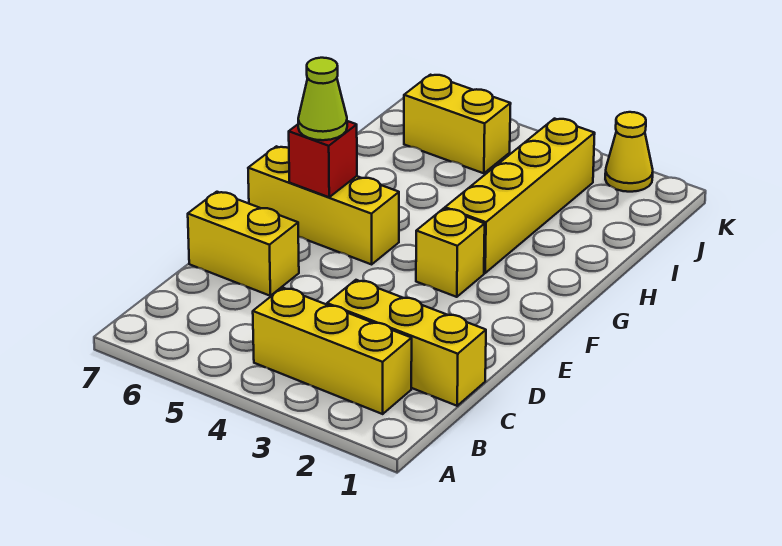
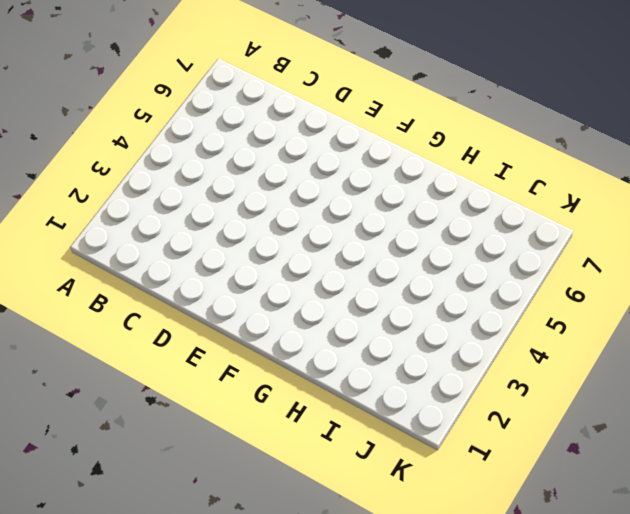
none -> yellow brick B2:B4 level 1
none -> yellow brick C1:C3 level 1

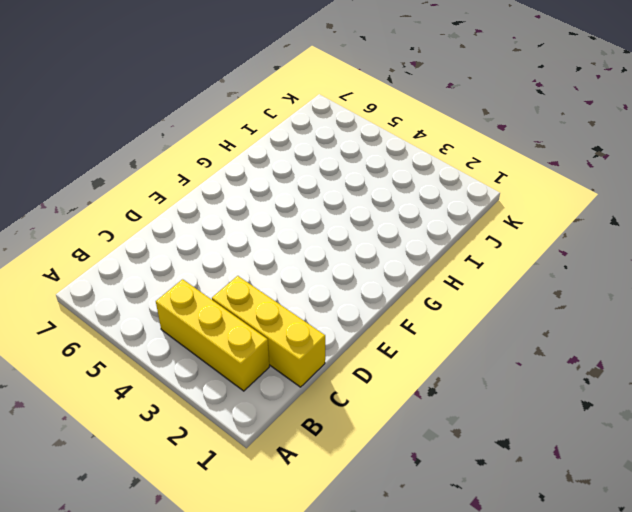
none -> yellow brick D6:D7 level 1
none -> yellow brick F3 level 1

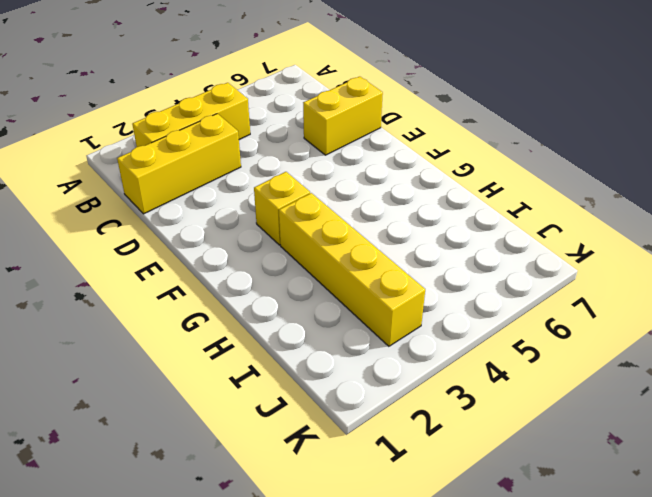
none -> yellow brick F5:F7 level 1
none -> yellow brick J5:J6 level 1

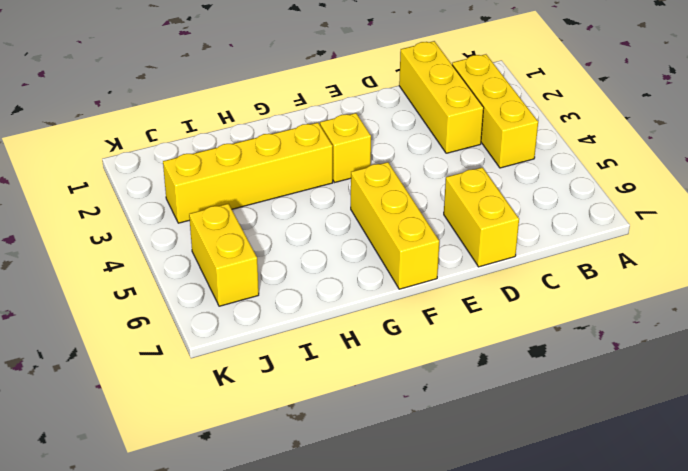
none -> yellow cone K2 level 1
none -> red brick F6 level 2

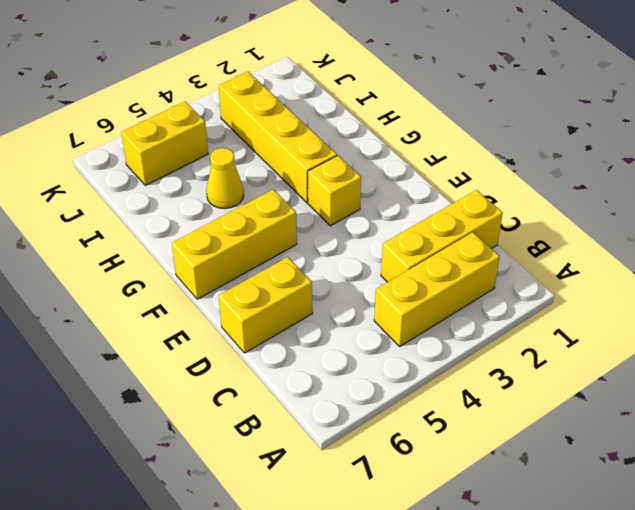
yellow cone H5 level 1 -> yellow cone K2 level 1
none -> red brick F6 level 2
none -> lime cone F6 level 3

